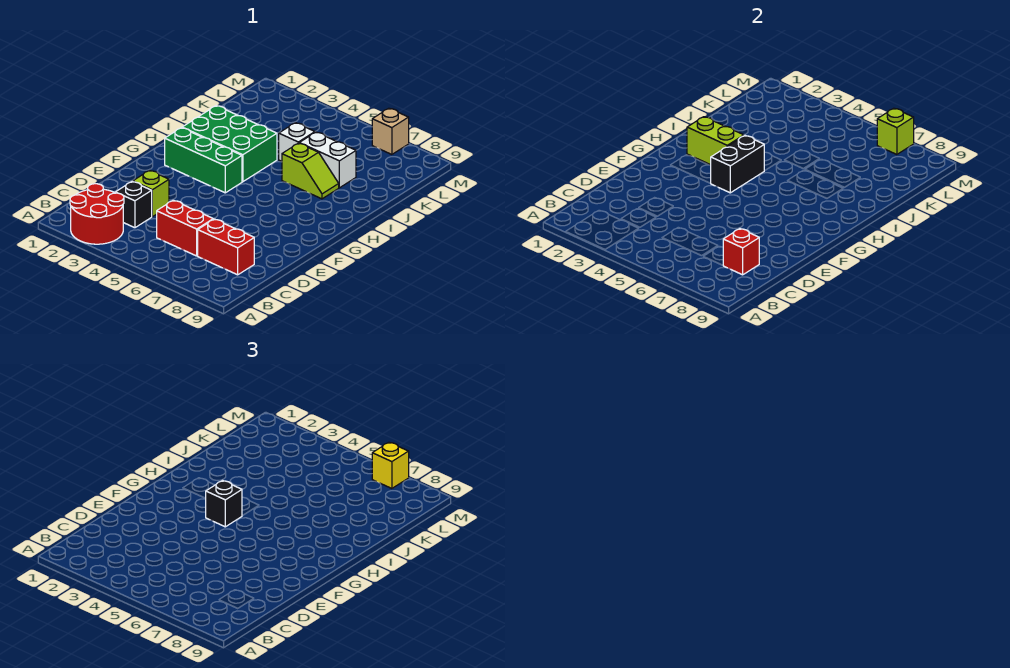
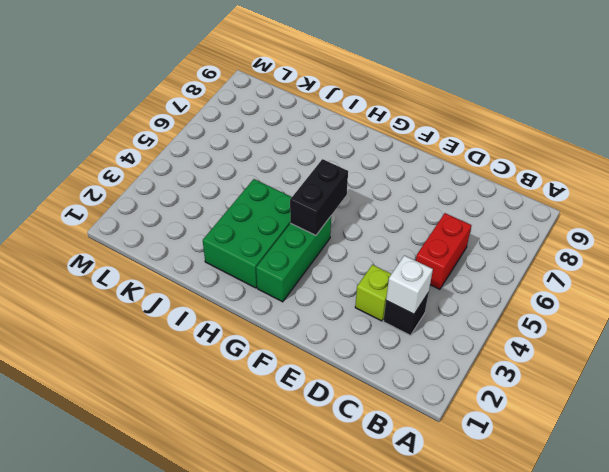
white brick C3 level 2 -> white brick J5 level 1
black brick G4:G5 level 2 -> black brick G4:H4 level 2
none -> red round brick A2:B3 level 1
none -> red brick C7:C8 level 1
none -> lime slope I6:I7 level 1 top 6

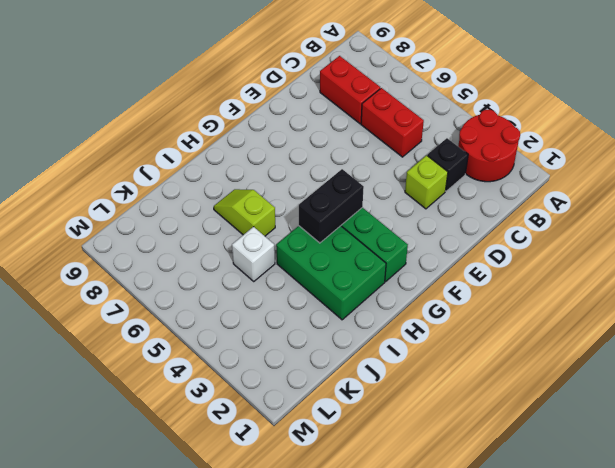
none -> white brick J6:J7 level 1
none -> tan brick M7 level 1
none -> red brick C8 level 2

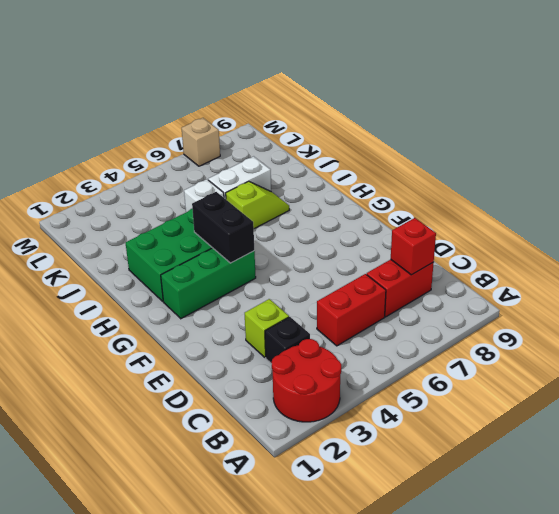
none -> lime brick H2:H3 level 2
none -> lime brick M7 level 2
none -> black brick G4 level 3

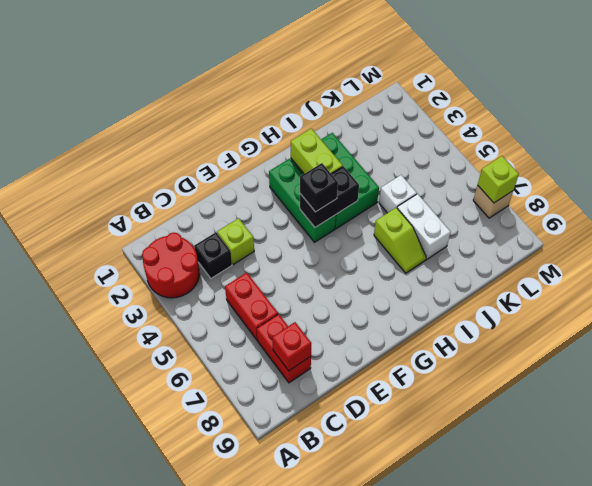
none -> yellow brick M7 level 3

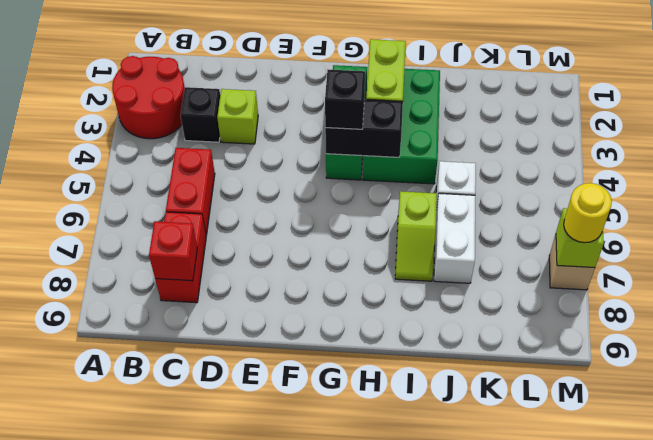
yellow round brick M7 level 3 -> yellow brick M7 level 3

